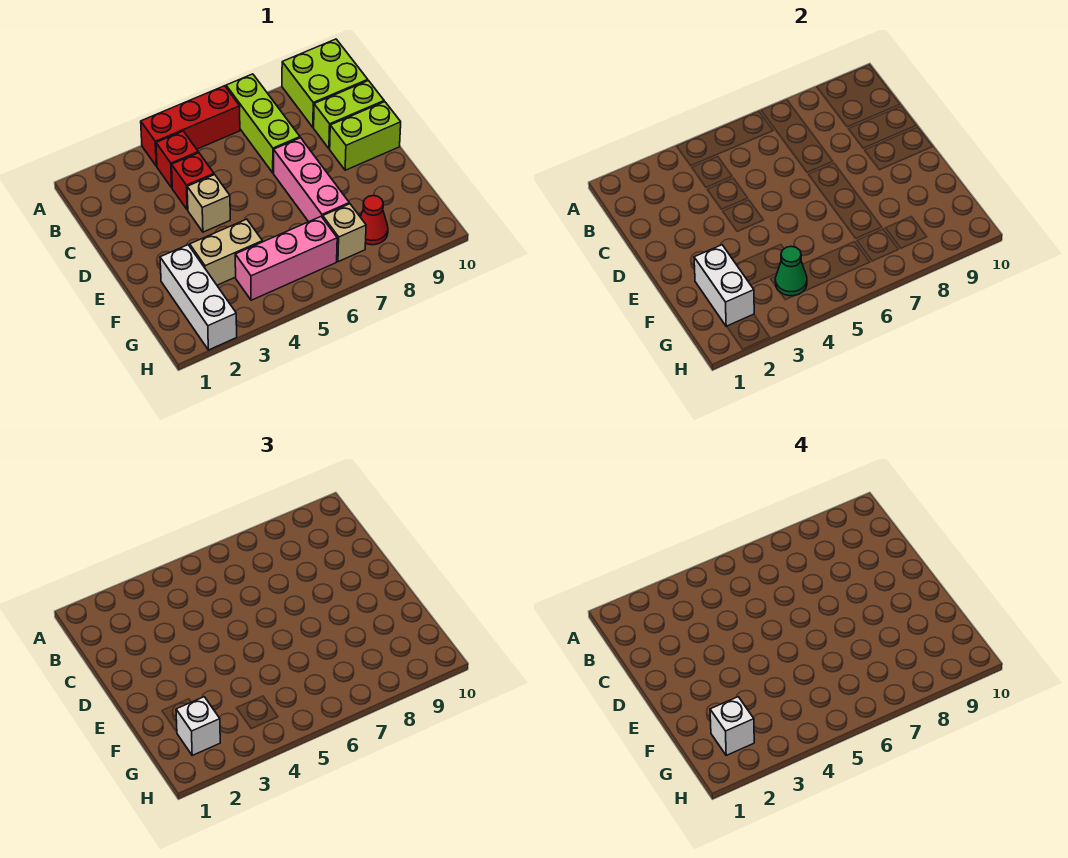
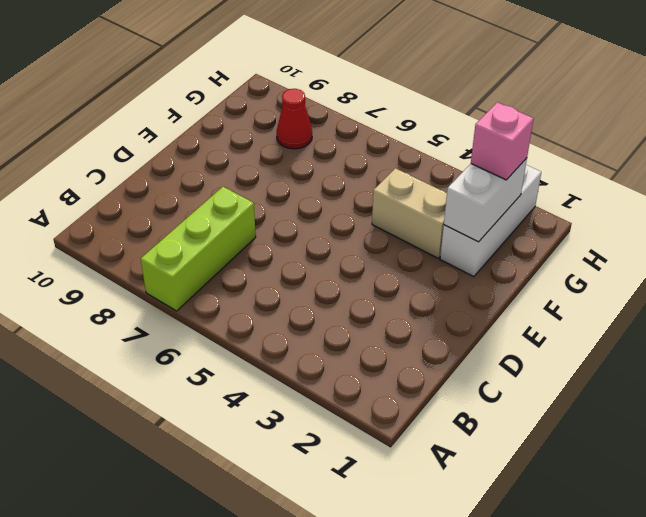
pink brick G2 level 3 -> white brick G2 level 3
none -> red brick A4:A6 level 1
none -> lime brick A9:B10 level 1
none -> red brick B4 level 1

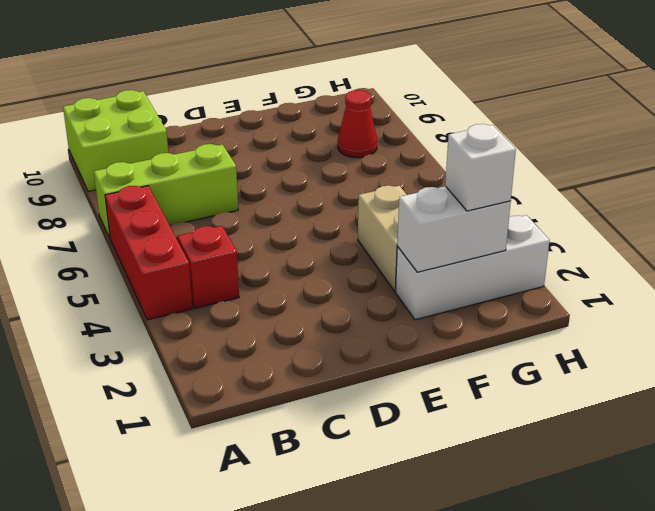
none -> red brick C4 level 1
none -> lime brick C9:C10 level 1
none -> tan brick D4 level 1

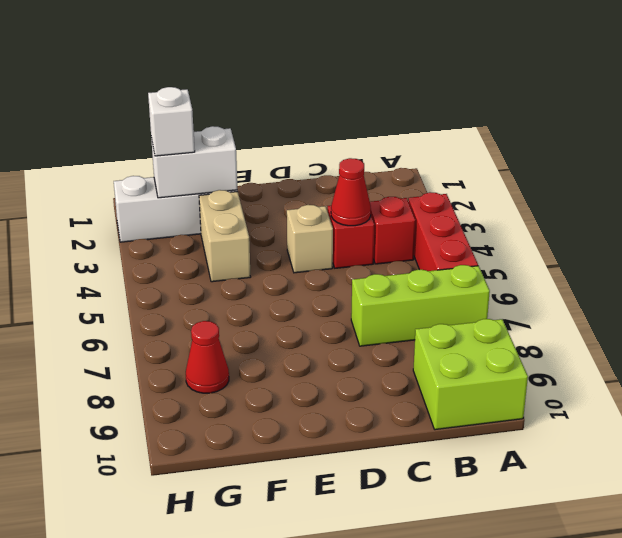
red cone C4 level 2 -> none
none -> lime brick C9:C10 level 1
none -> pink brick D7:F7 level 1
none -> lime brick D9:D10 level 1

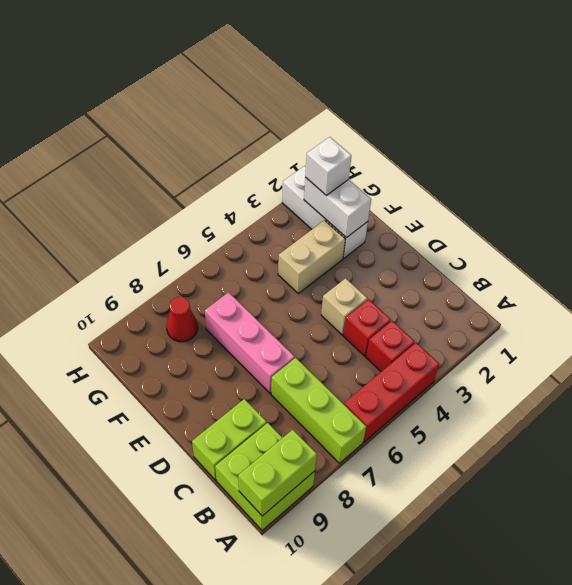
lime brick A9:A10 level 2 -> lime brick D9:D10 level 1
none -> pink brick G4:G6 level 1
none -> tan brick G7 level 1
none -> green cone G4 level 2

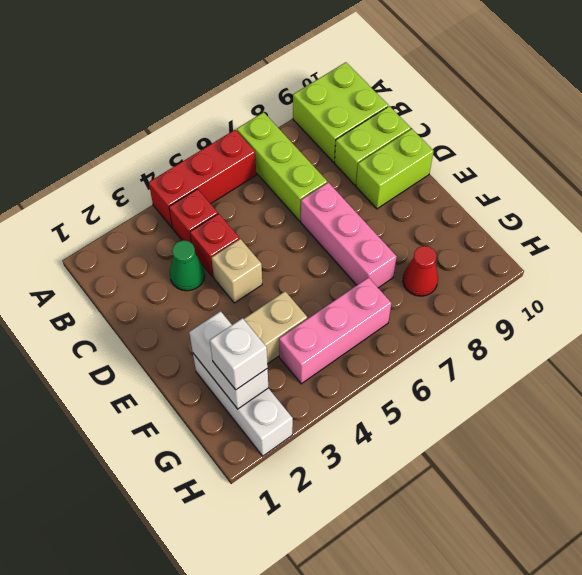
green cone C3 level 1 -> green cone G4 level 2
none -> tan brick G7 level 1
none -> white brick G2 level 4

